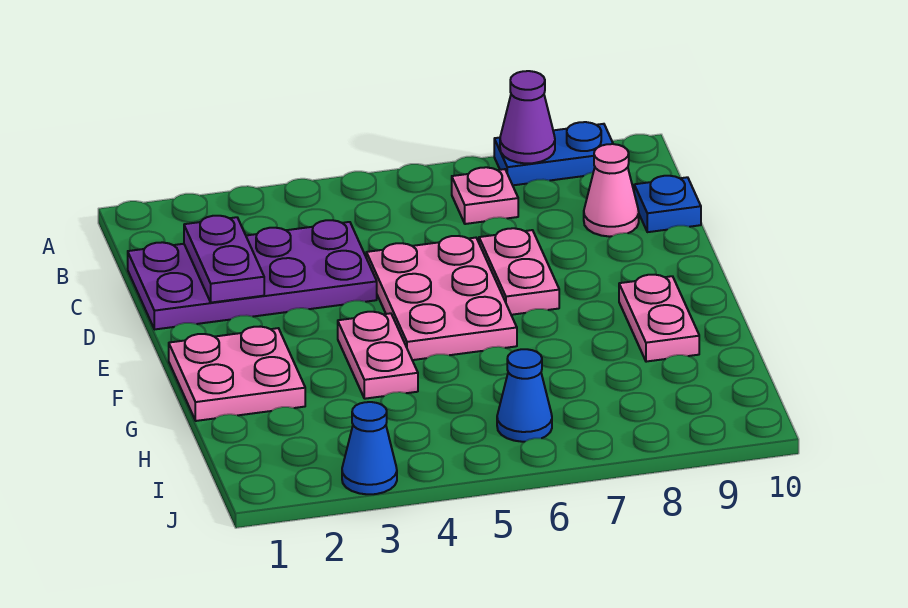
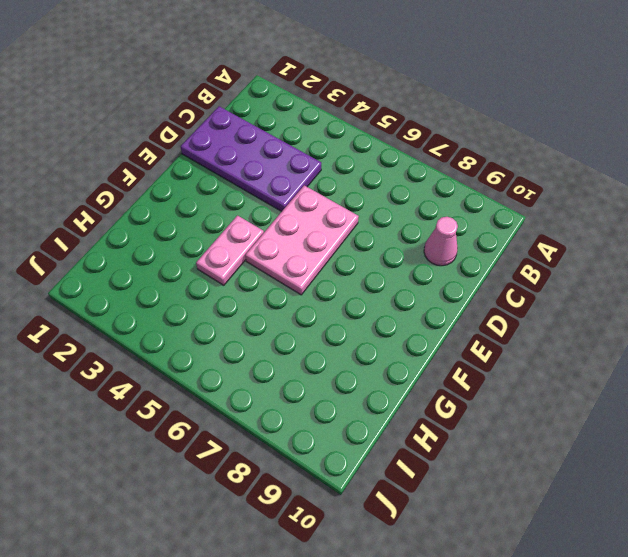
none -> blue plate A8:A9 level 1
none -> pink plate B7 level 1
none -> blue plate C10 level 1

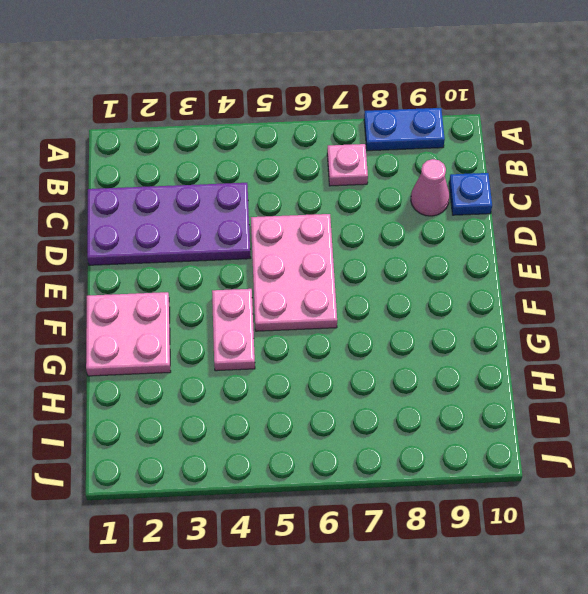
none -> pink plate D7:E7 level 1
none -> pink plate F9:G9 level 1
none -> blue cone I6 level 1

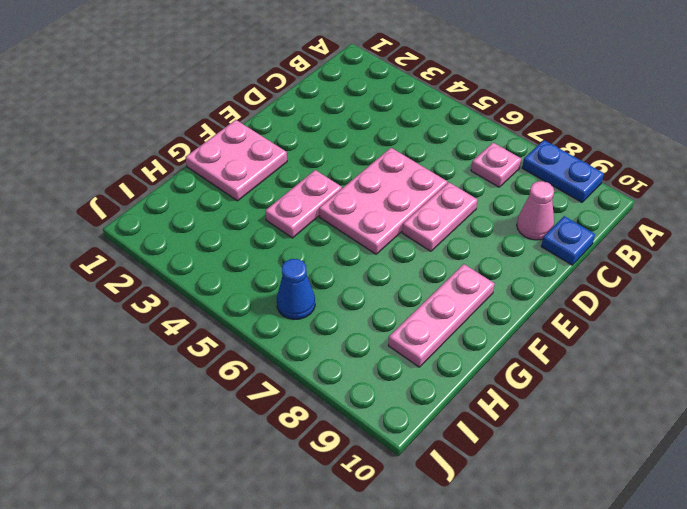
pink plate F9:H9 level 1 -> pink plate F9:G9 level 1
none -> purple plate C1:D4 level 1
none -> blue cone J3 level 1
none -> purple cone A8 level 2

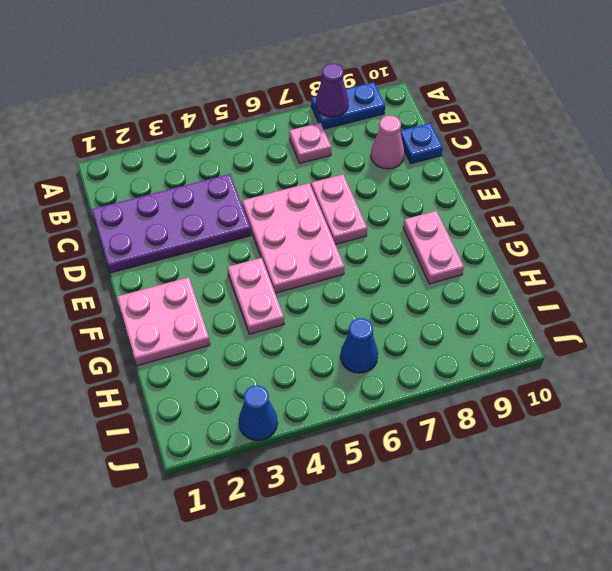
none -> purple plate C2:D2 level 2

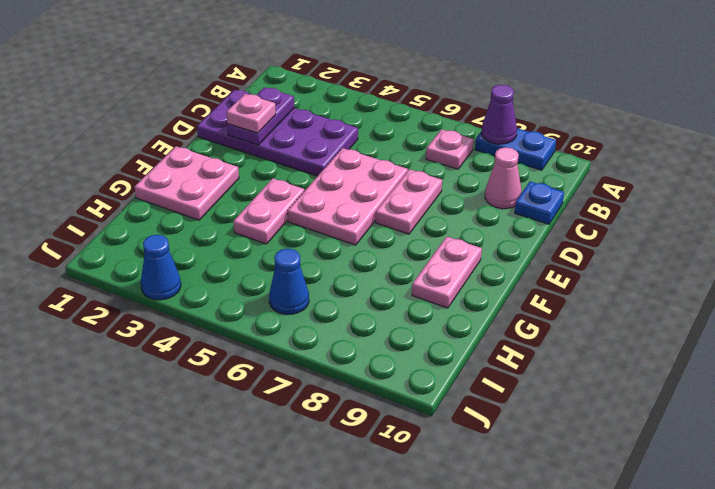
pink plate D2 level 3 -> none

